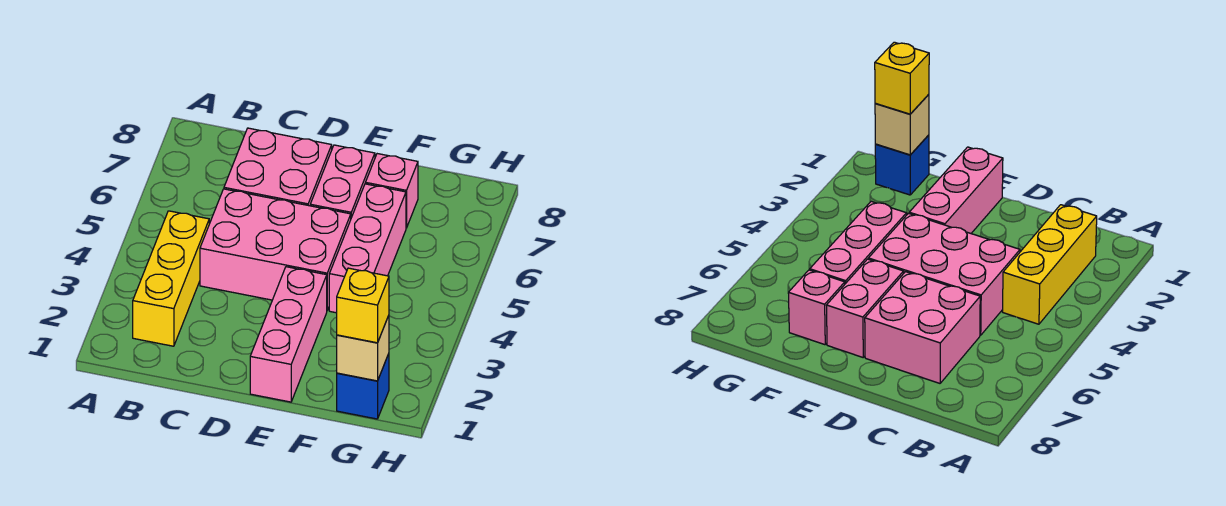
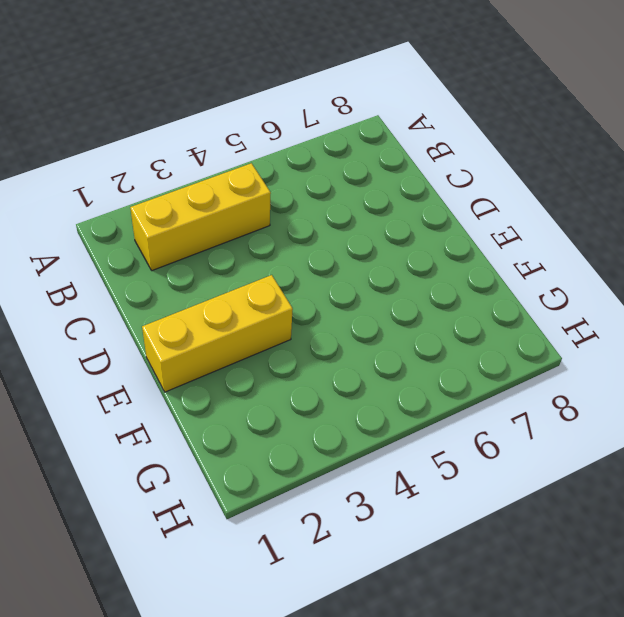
yellow brick E1:E3 level 1 -> pink brick E1:E3 level 1
none -> pink brick C4:E5 level 1
none -> pink brick C6:D7 level 1

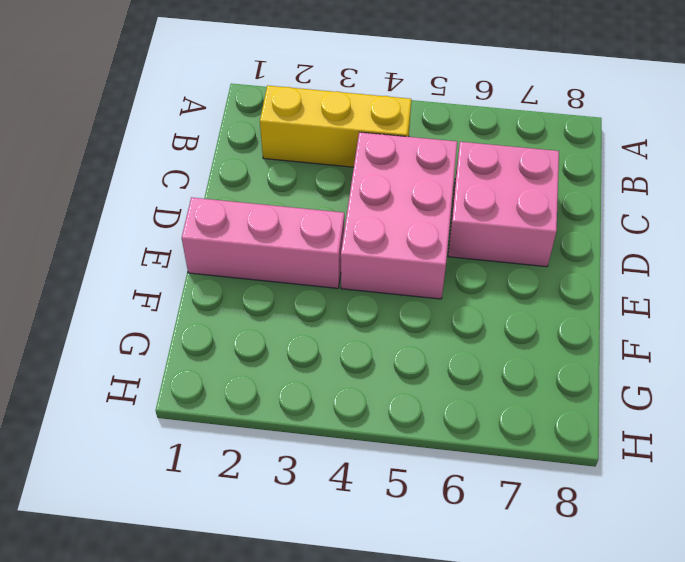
none -> pink brick E6:E7 level 1
none -> pink brick F4:F6 level 1

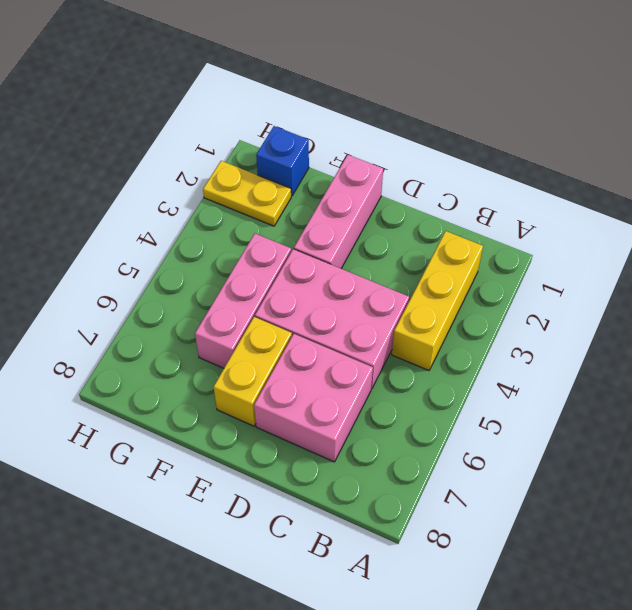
yellow brick E6:E7 level 1 -> pink brick E6:E7 level 1
yellow plate G2:H2 level 1 -> none
none -> pink brick F7 level 1
none -> tan brick G1 level 2

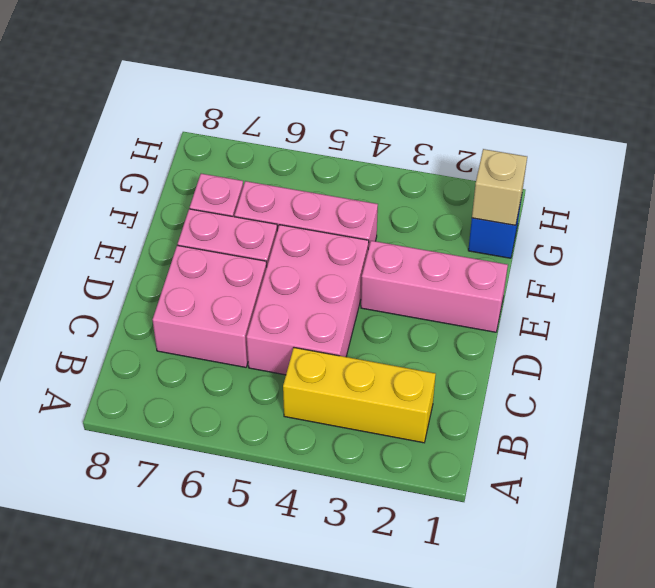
none -> yellow brick G1 level 3

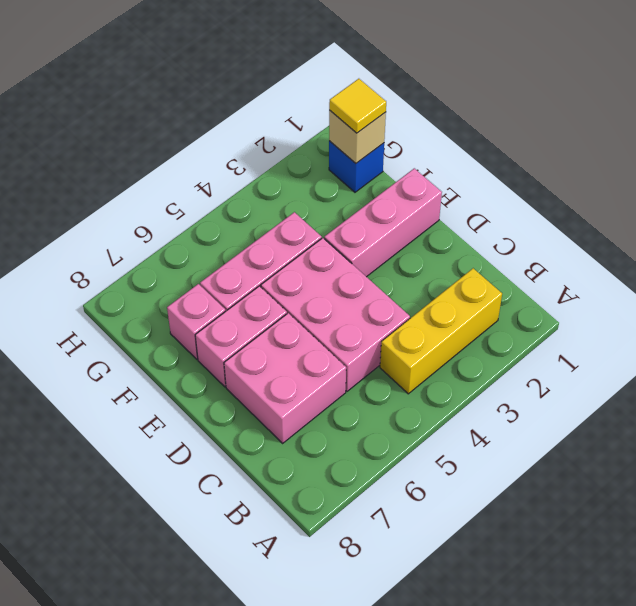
yellow tile G1 level 3 -> yellow brick G1 level 3

